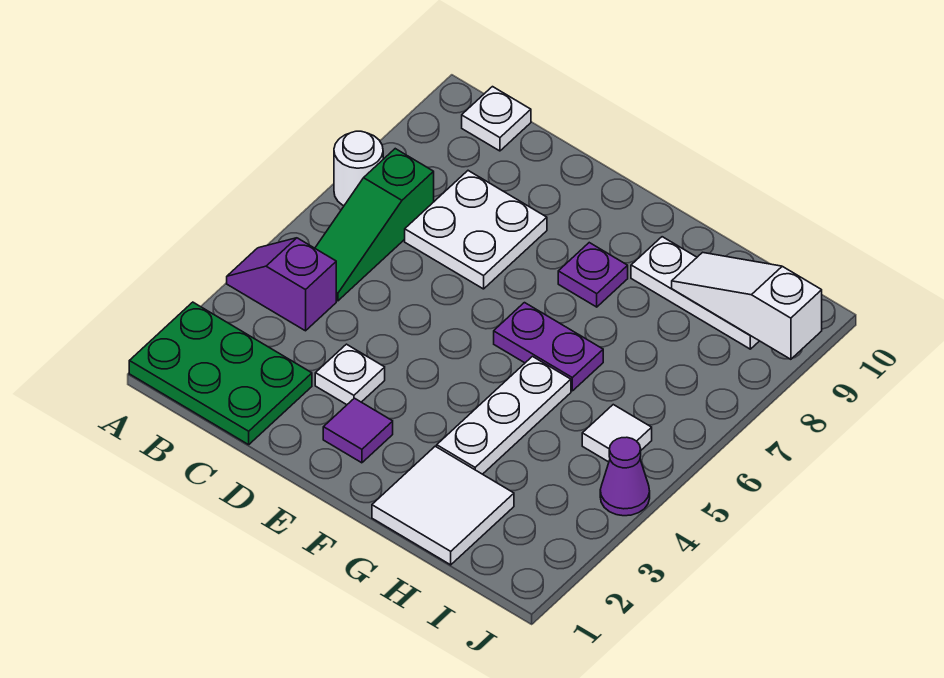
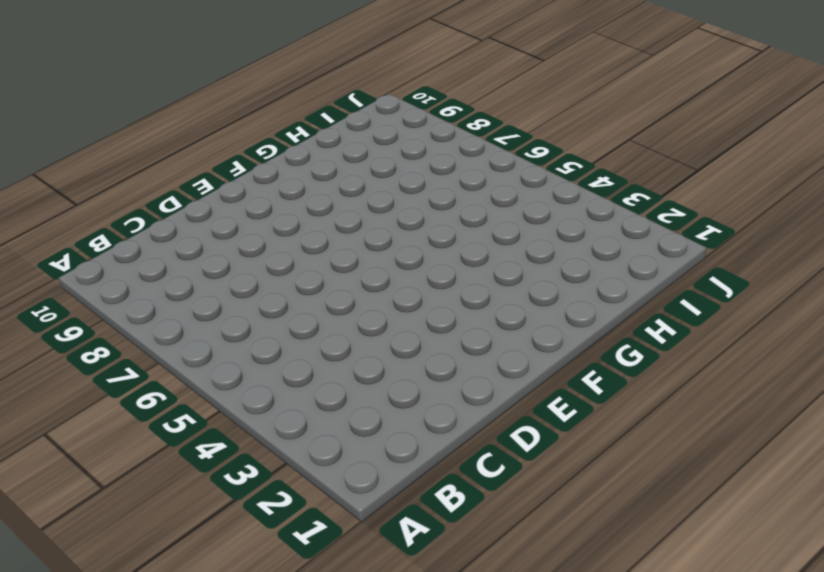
none -> green plate A1:C2 level 1
none -> purple slope A4:B4 level 1 top B
none -> white round brick A7 level 1

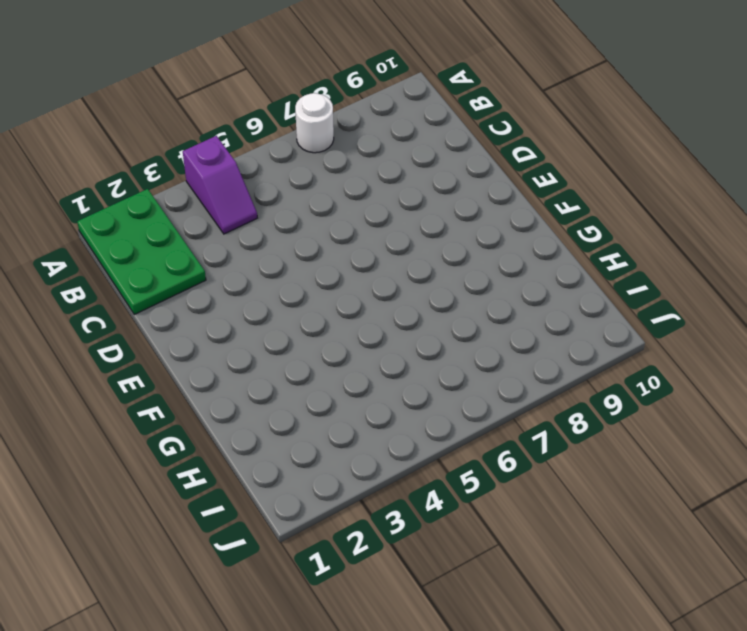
purple slope A4:B4 level 1 top A -> purple slope A4:B4 level 1 top B
none -> green slope B5:B7 level 1 top 7
none -> white plate B10 level 1
none -> white plate C7:D8 level 1

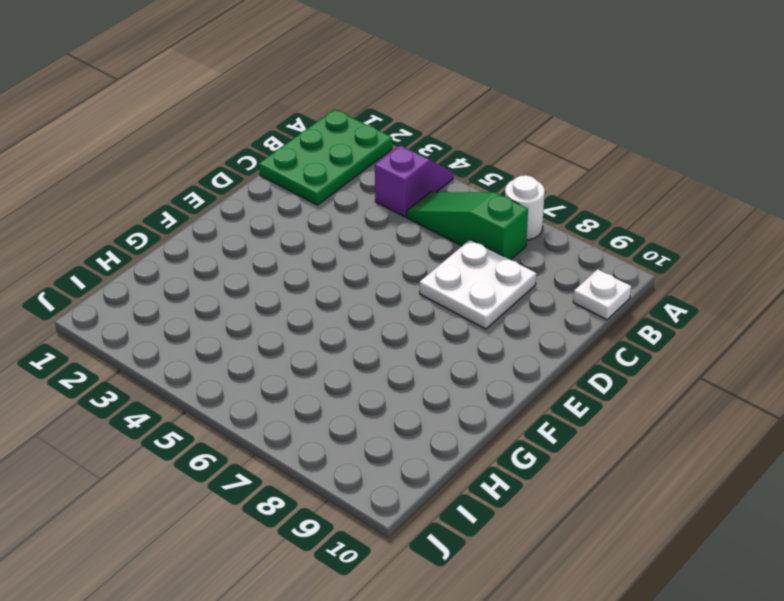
none -> white plate D3 level 1
none -> purple tile E2 level 1
none -> purple plate F6:G6 level 1

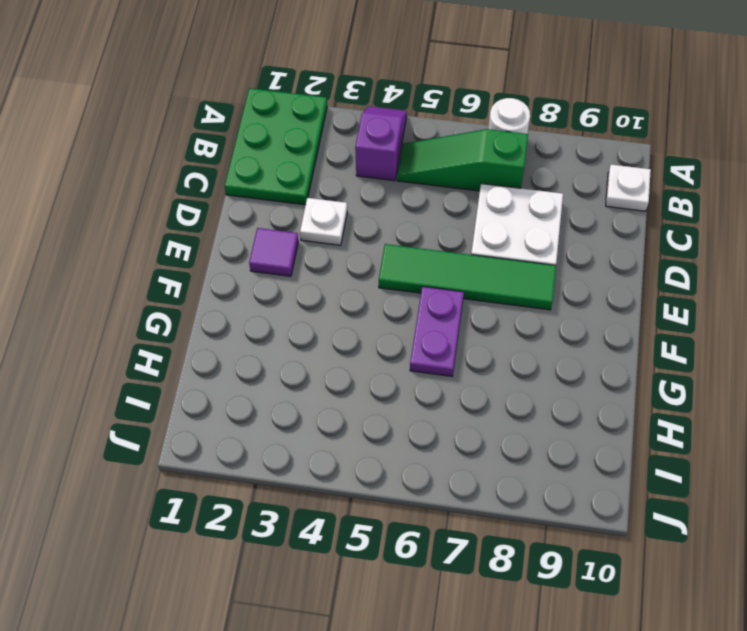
green tile E5:E8 level 1 -> none
none -> purple plate F8 level 1
none -> white tile G1:H2 level 1
none -> white plate G3:G5 level 1

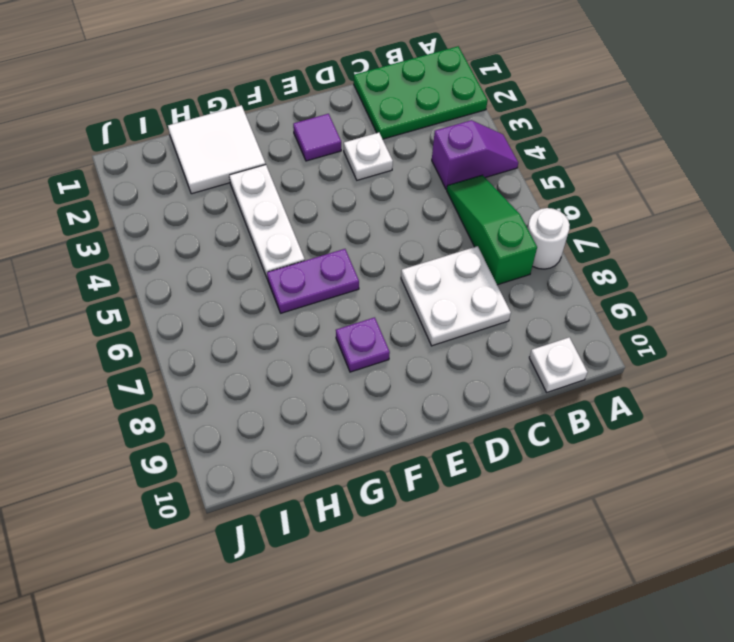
none -> white plate G9:I9 level 1
none -> white tile I5 level 1
none -> purple cone J4 level 1

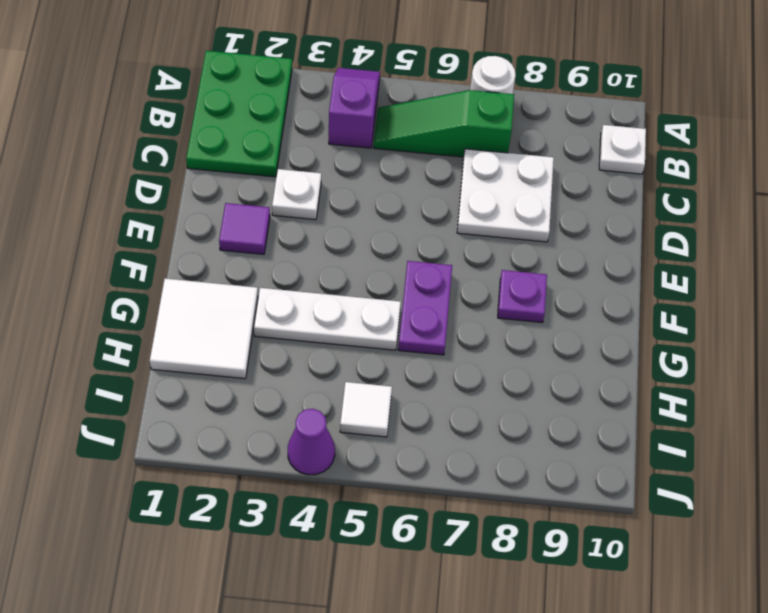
none -> white plate G9:I9 level 1
none -> white slope H9:J9 level 2 top J

